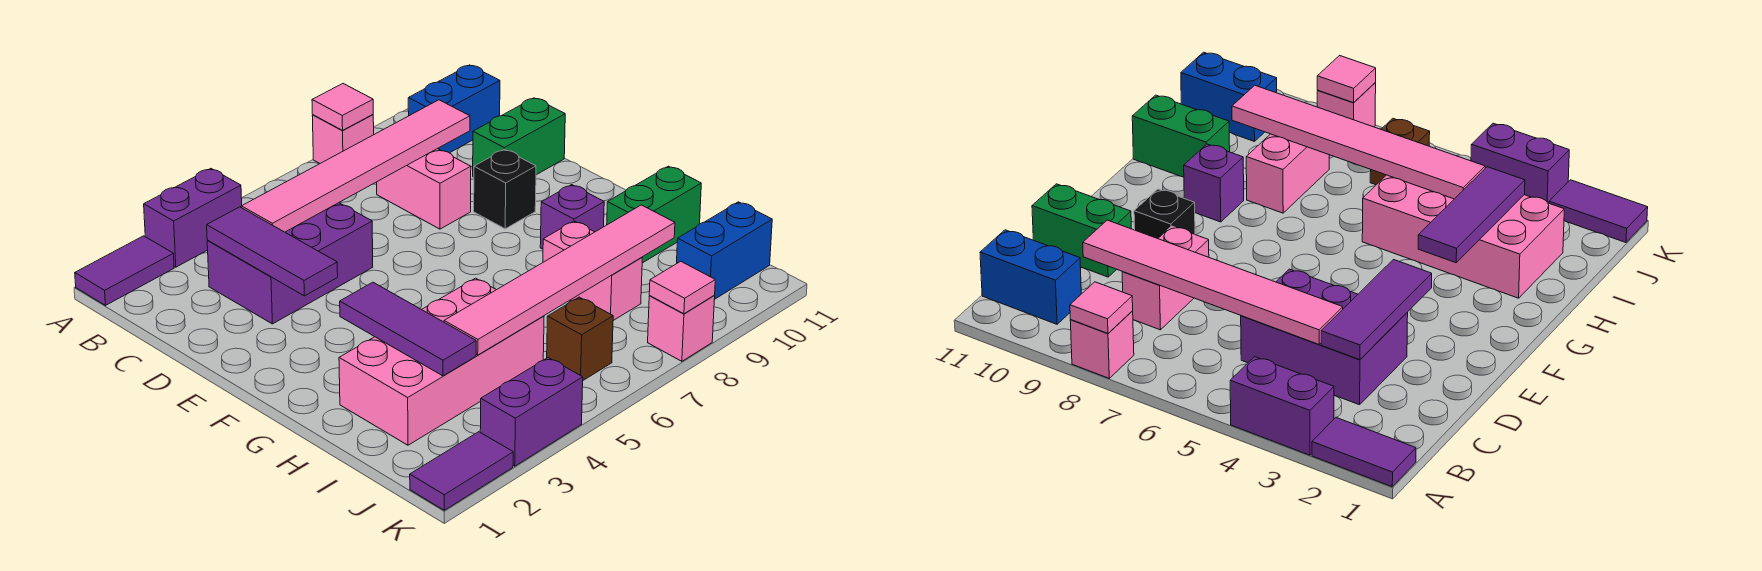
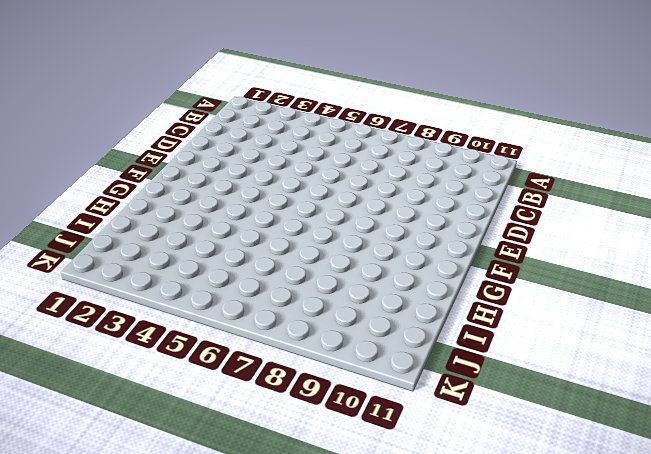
none -> purple tile A1:A2 level 1
none -> purple brick A3:A4 level 1
none -> pink brick A8 level 1

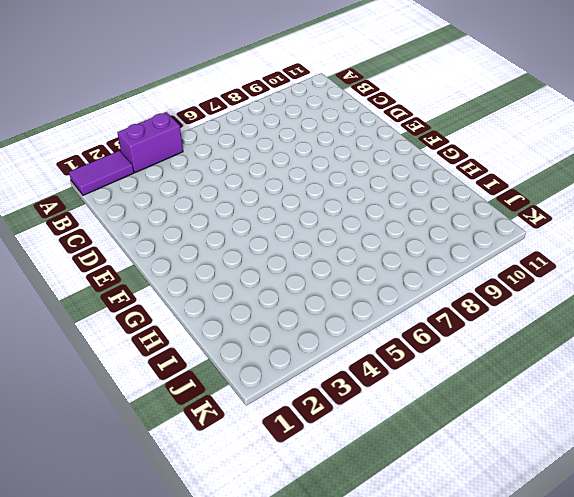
none -> pink brick A8 level 1
none -> blue brick B10:B11 level 1
none -> purple brick C3:D5 level 1

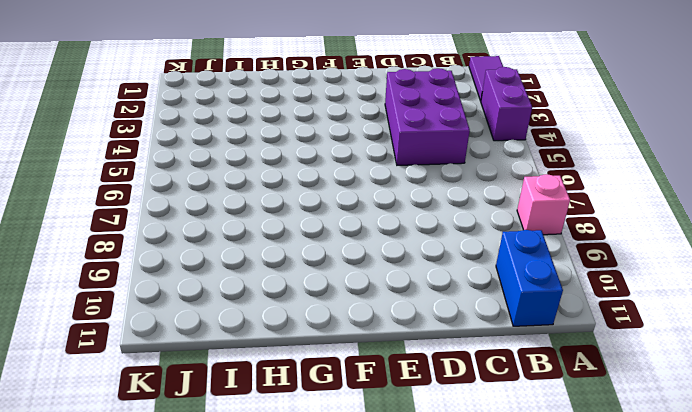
none -> pink brick C8:D8 level 1
none -> green brick D10:D11 level 1
none -> black brick E9 level 1

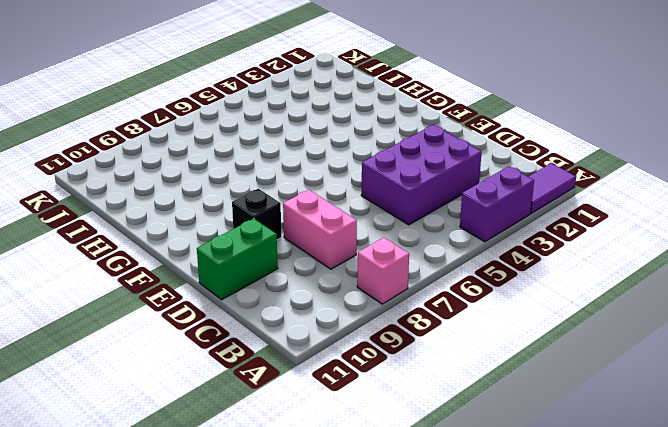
none -> blue brick B10:B11 level 1
none -> purple brick G9 level 1
none -> pink brick H2:I5 level 1

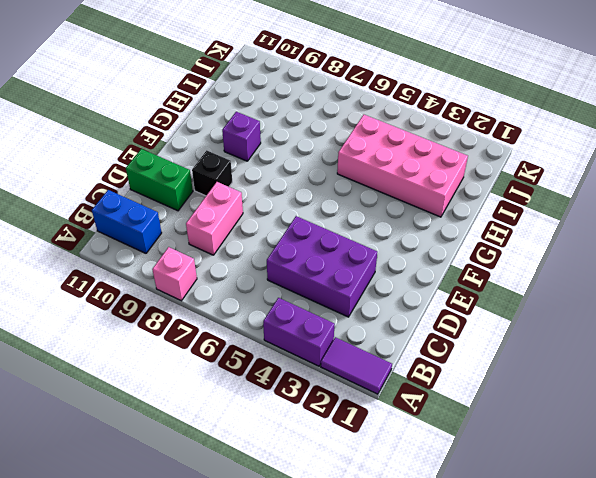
none -> pink brick H8:I8 level 1
none -> green brick H10:H11 level 1
none -> brown brick J6 level 1

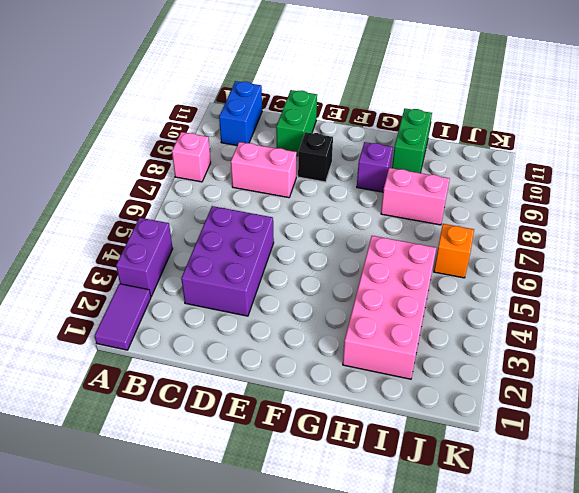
orange brick J6 level 1 -> brown brick J6 level 1
none -> blue brick J10:J11 level 1
none -> purple tile K1:K2 level 1
none -> purple brick K3:K4 level 1

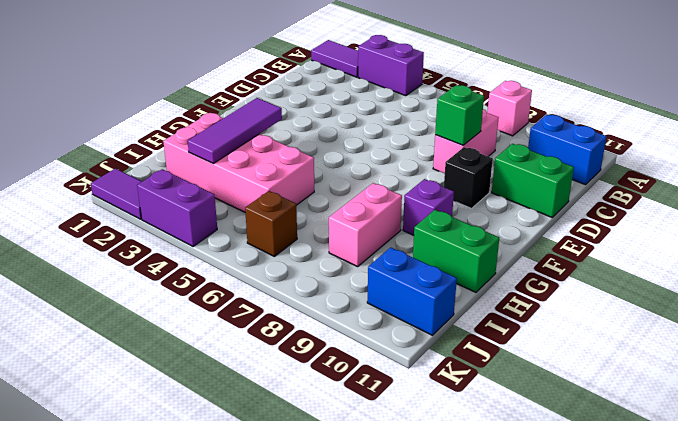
green brick D8 level 2 -> none
none -> purple brick C3:D5 level 1
none -> pink brick K8 level 1
none -> pink tile A8 level 2

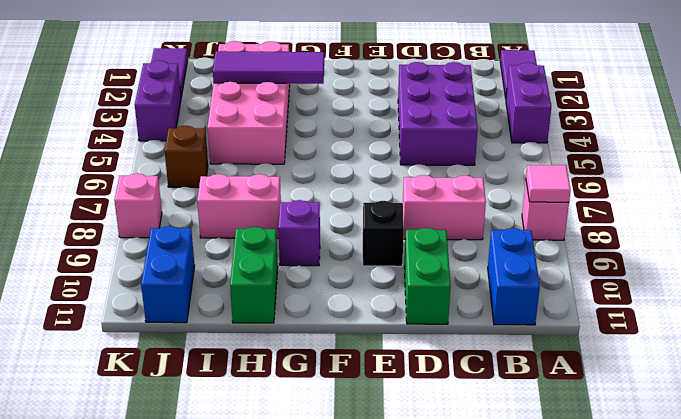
none -> purple tile C3:E3 level 2
none -> pink tile C4:C9 level 2
none -> pink tile I4:I9 level 2

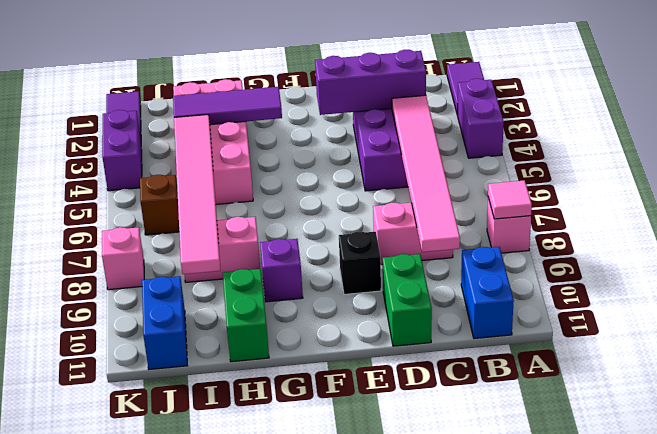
purple brick C3:E3 level 2 -> purple tile C3:E3 level 2
none -> pink tile K8 level 2

